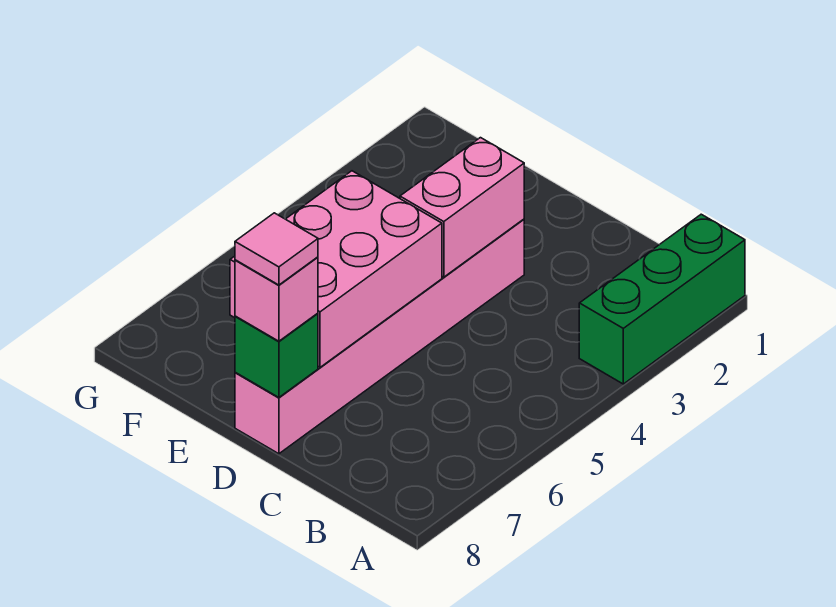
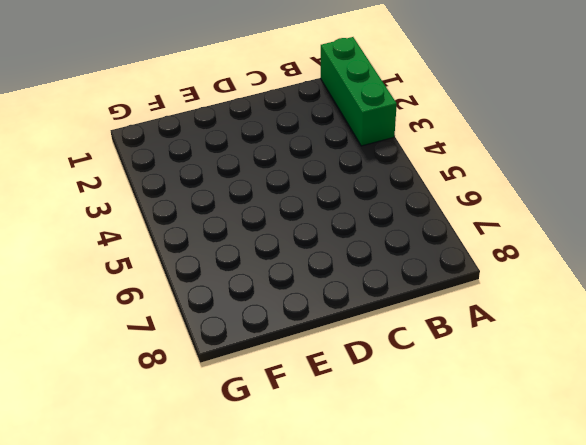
none -> pink brick D3:D8 level 1
none -> pink brick D3:D4 level 2

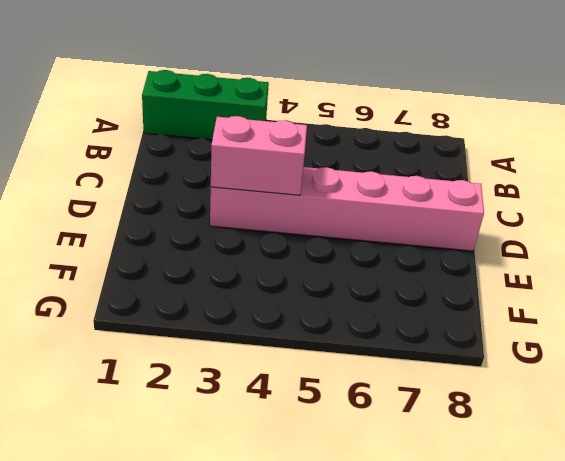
none -> pink brick D5:E7 level 2
none -> green brick D8 level 2

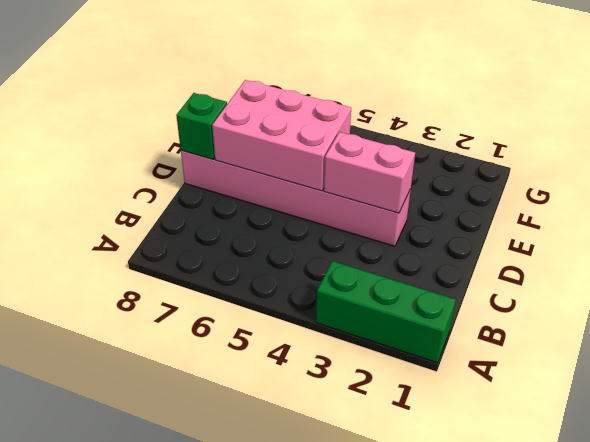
none -> pink brick D8 level 3
none -> pink tile D8 level 4

